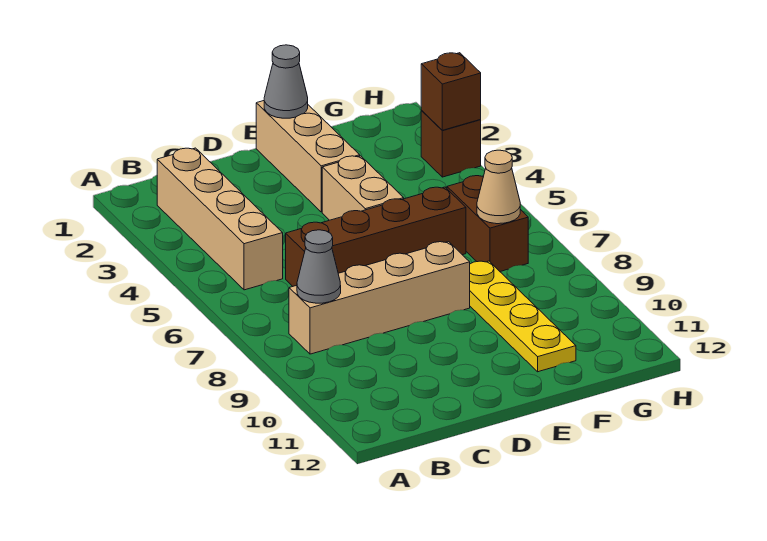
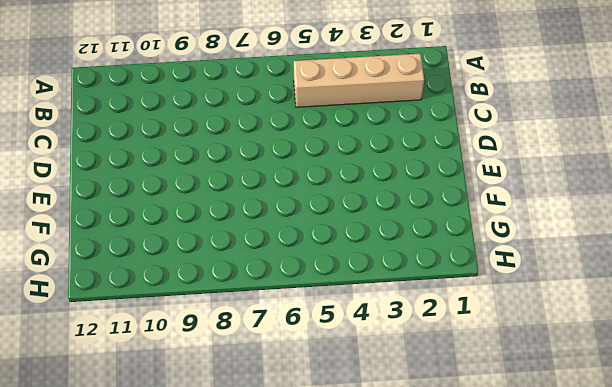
none -> tan brick B8:E8 level 1
none -> brown brick C6:F6 level 1
none -> tan brick E1:E3 level 1

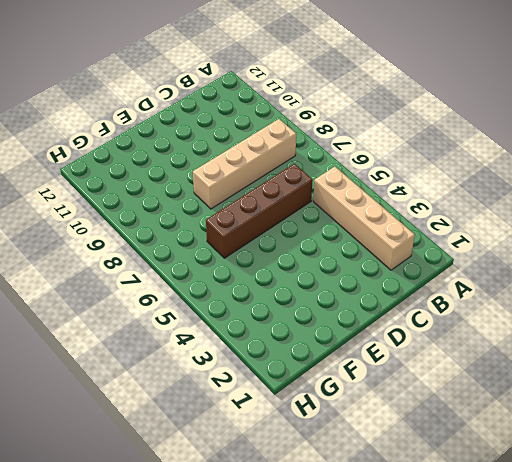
none -> tan brick E1:E3 level 1
none -> tan brick E4:E5 level 1
none -> yellow plate F8:F11 level 1

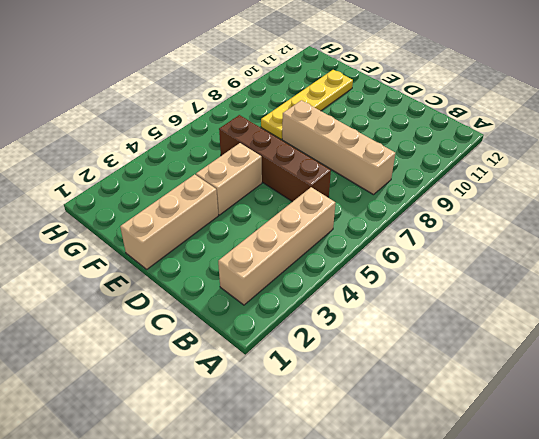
none -> brown brick G6:G7 level 1
none -> brown brick H3 level 1
none -> grey cone B8 level 2

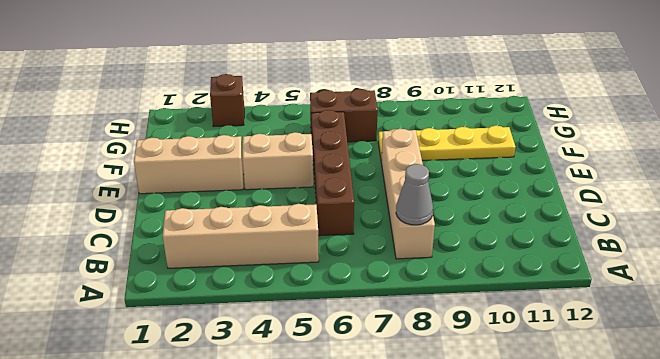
none -> grey cone E1 level 2
none -> tan cone G7 level 2
none -> brown brick H3 level 2

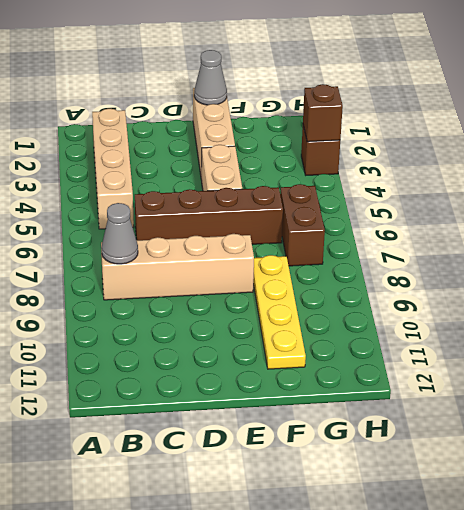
none -> tan cone G7 level 2

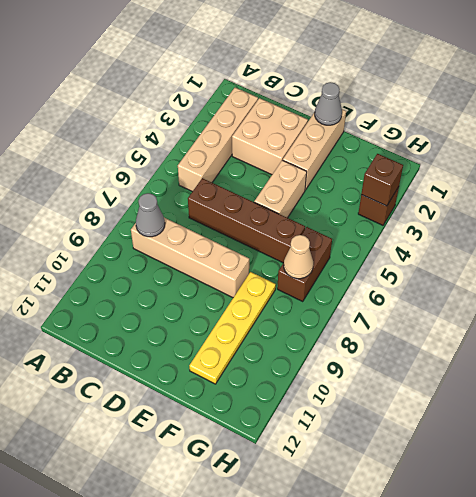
tan brick C2:D3 level 1 -> none

